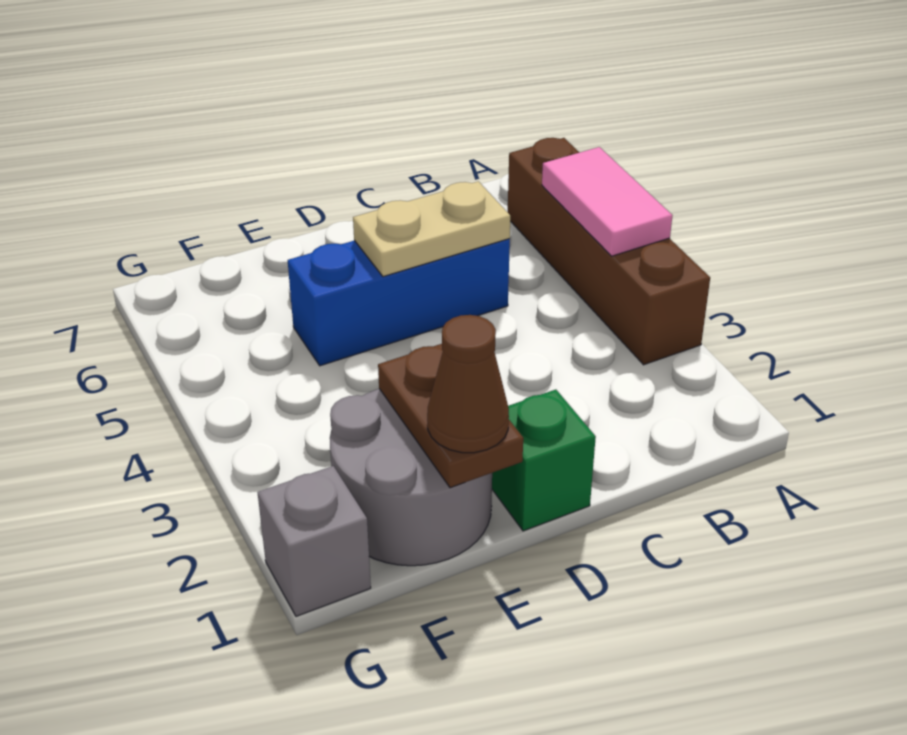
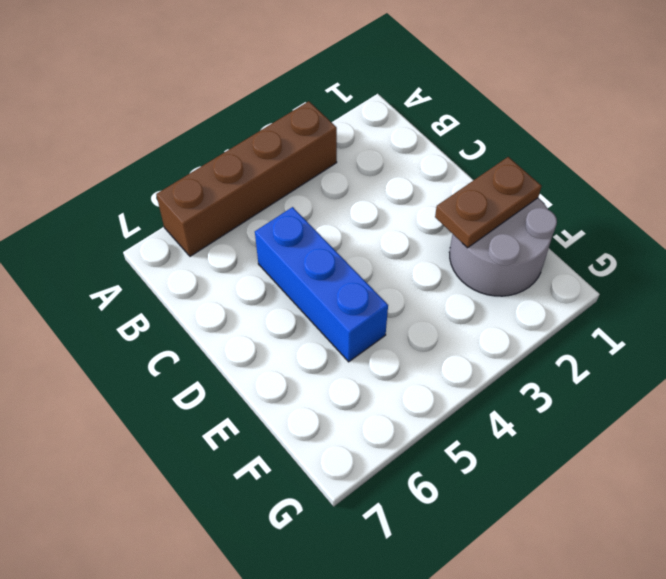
none -> green brick D1 level 1
none -> grey brick G1 level 1

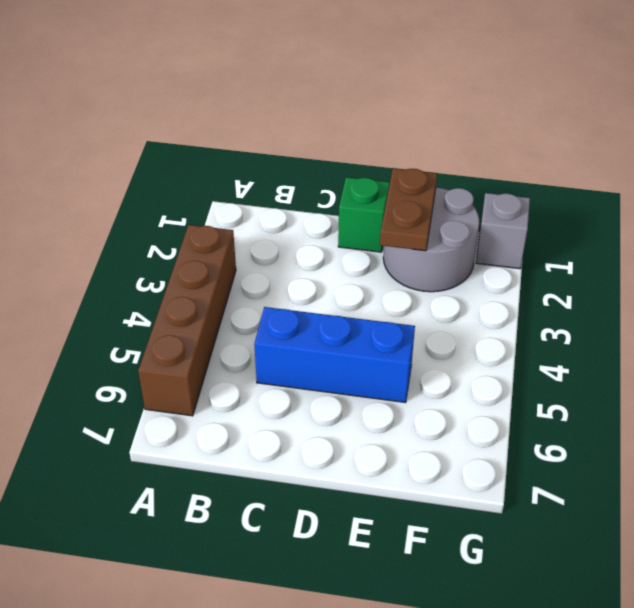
none -> pink tile A4:A5 level 2
none -> tan plate C5:D5 level 2

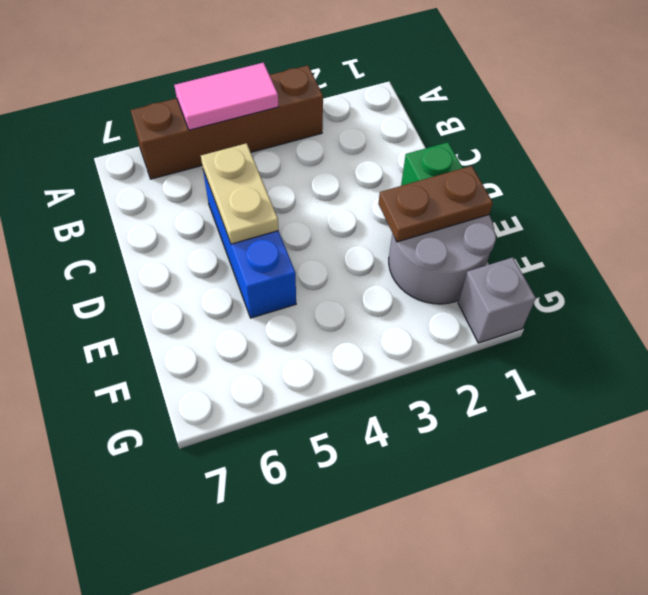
none -> brown cone E1 level 3

